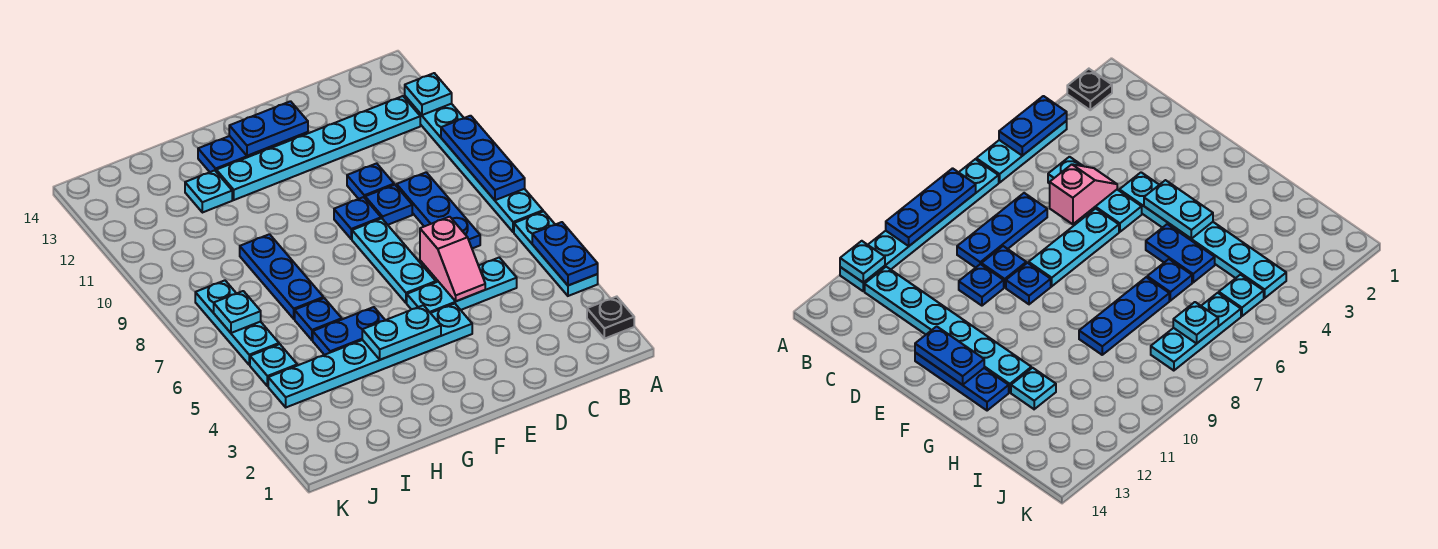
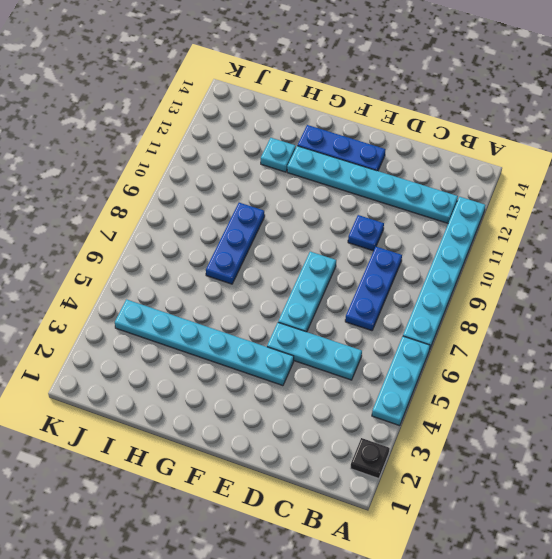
none -> blue plate D9 level 1
none -> blue plate E9 level 1
none -> blue plate G5:H5 level 1

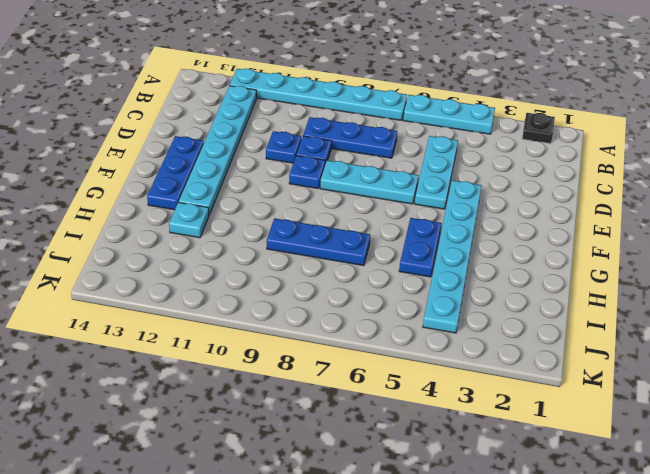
none -> blue plate H6 level 1
none -> cyan plate J5 level 1
none -> cyan plate J6:J8 level 1

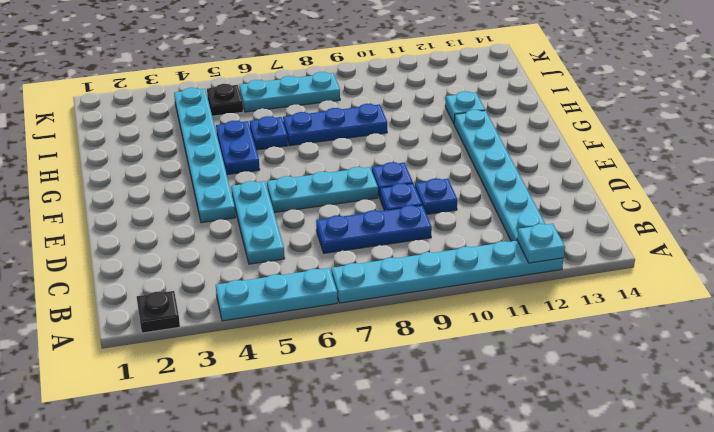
black plate J5 level 1 -> cyan plate J5 level 1
none -> blue plate E13:G13 level 1
none -> blue plate A4:A5 level 2
none -> blue plate A8:A10 level 2

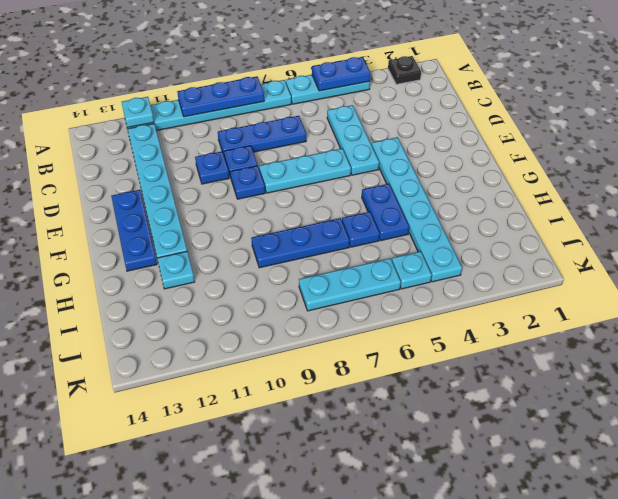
none -> pink slope D5:D6 level 2 top 6
none -> blue plate E13:F13 level 2
none -> cyan plate F4:G4 level 2

